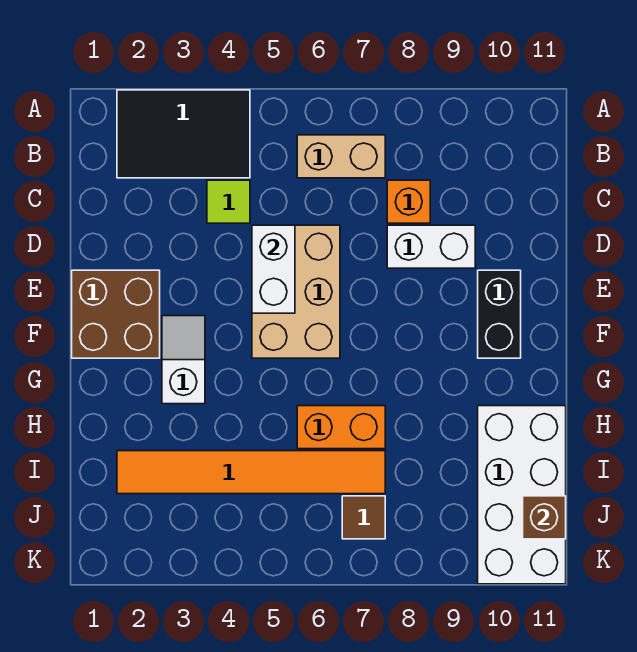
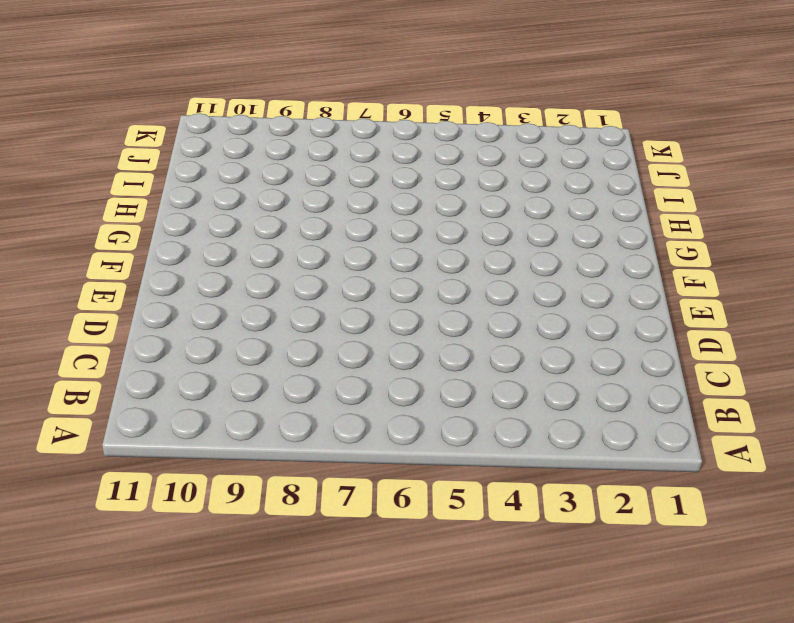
none -> black tile A2:B4 level 1
none -> tan brick B6:B7 level 1
none -> lime tile C4 level 1

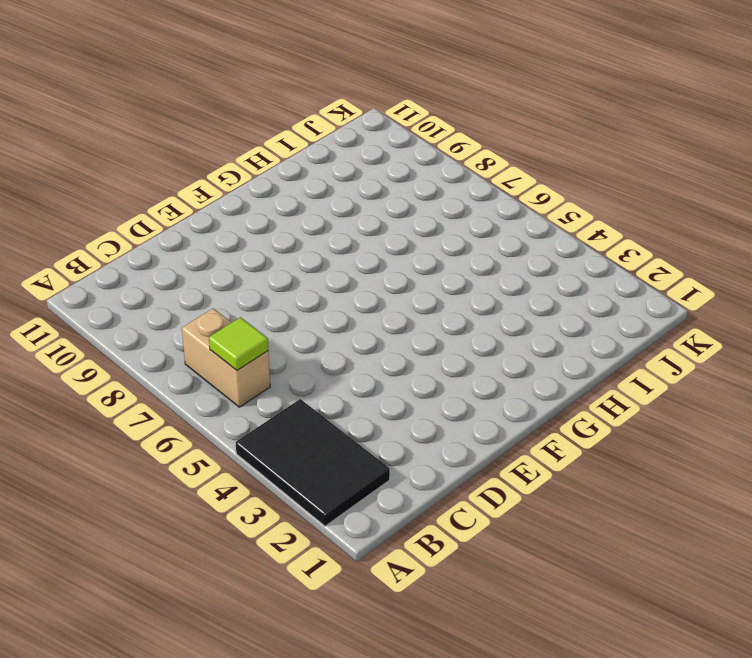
lime tile B6 level 2 -> lime tile C4 level 1
none -> orange brick C8 level 1
none -> tan brick D5:F6 level 1
none -> white brick D8:D9 level 1

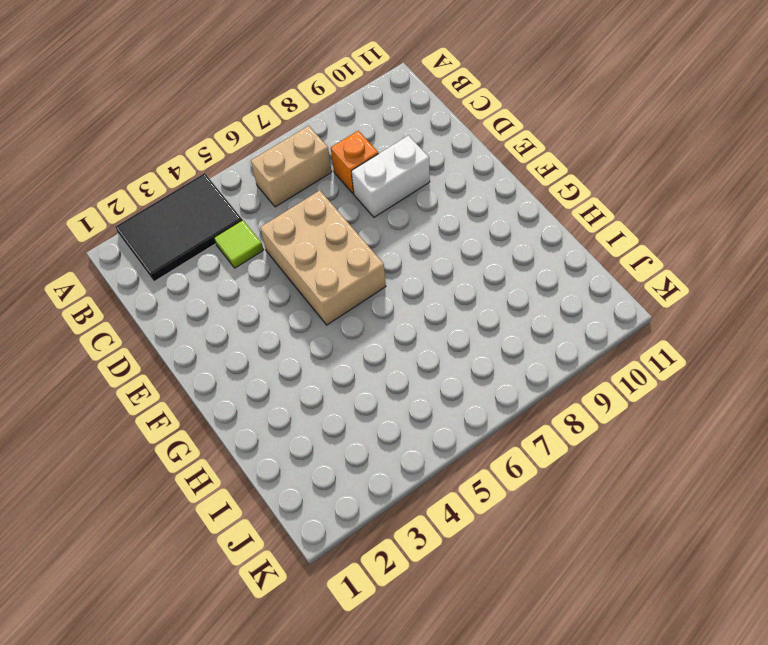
none -> brown brick E1:F2 level 1
none -> black brick E10:F10 level 1
none -> white slope F3:G3 level 1 top G

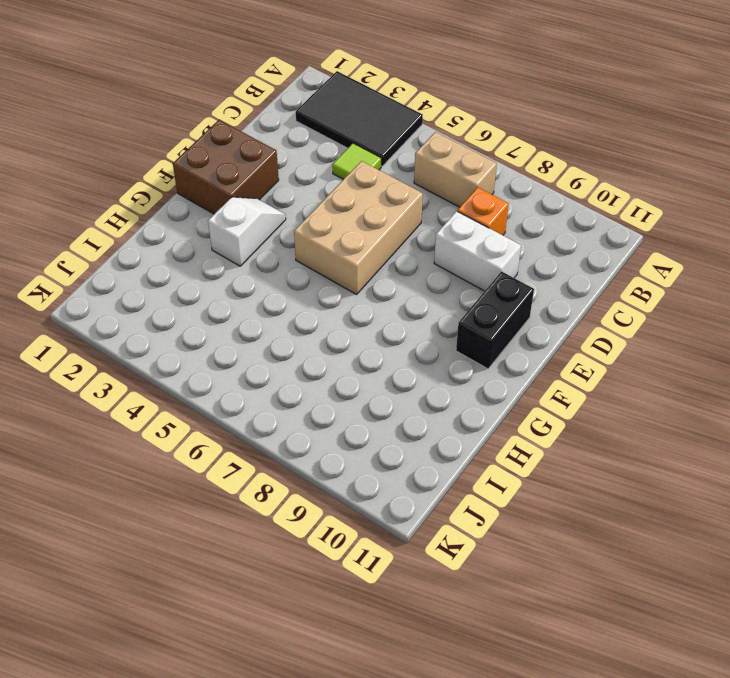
none -> orange brick H6:H7 level 1
none -> white brick H10:K11 level 1
none -> orange tile I2:I7 level 1

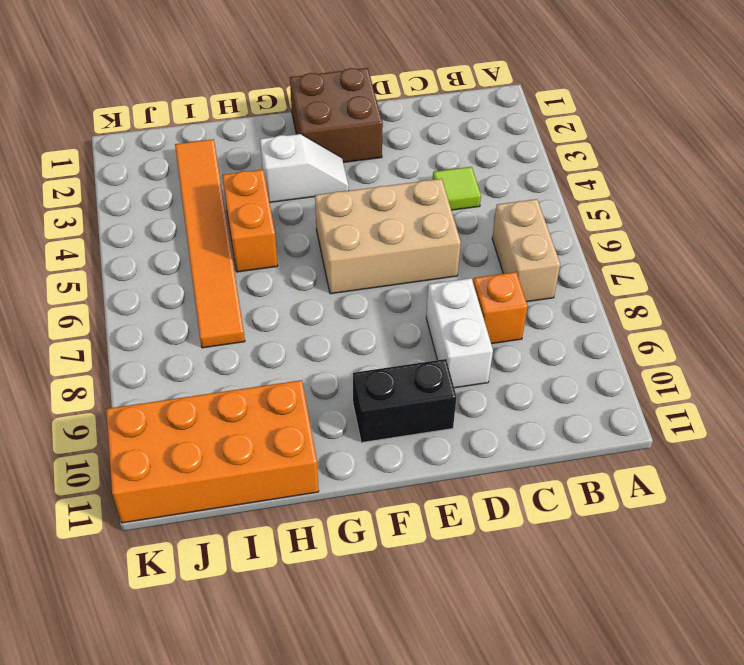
orange brick H4:H5 level 1 -> orange brick H6:H7 level 1
orange brick H10:K11 level 1 -> white brick H10:K11 level 1
none -> black tile A2:B4 level 1
none -> brown tile J7 level 1
none -> white brick D5:E5 level 2

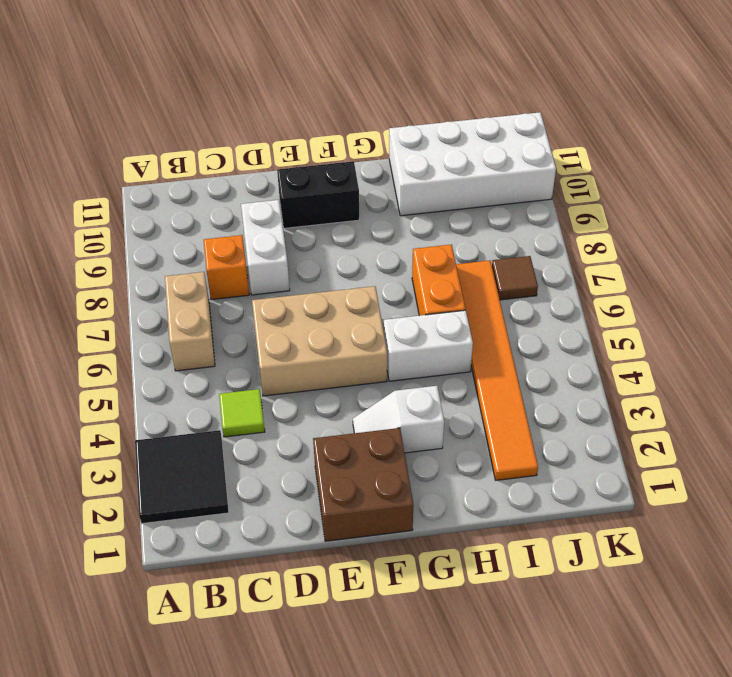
black tile A2:B3 level 1 -> black tile A2:B4 level 1
white brick G5:H5 level 1 -> white brick D5:E5 level 2
none -> brown brick J11 level 2

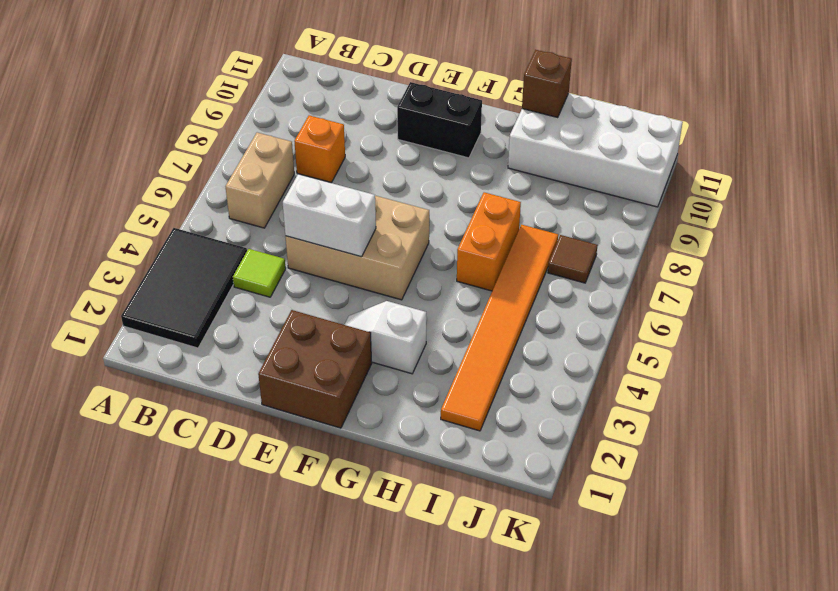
brown brick H11 level 2 -> brown brick J11 level 2
none -> white brick D8:D9 level 1

